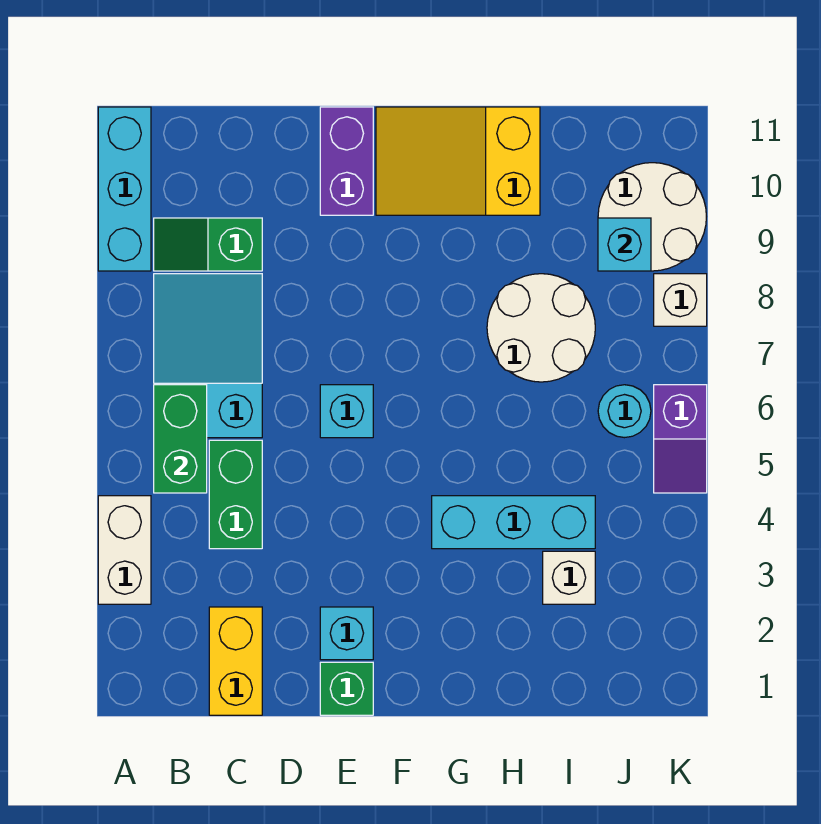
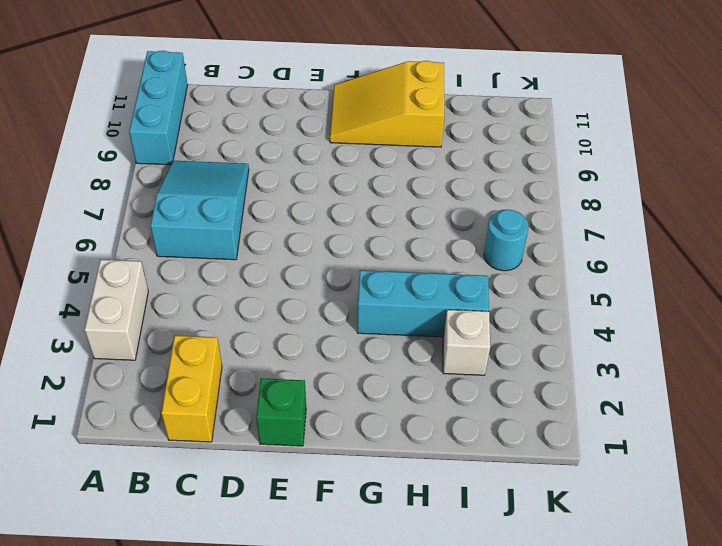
none -> green slope B9:C9 level 1 top C
none -> green brick C4:C5 level 1
none -> cyan brick E2 level 1

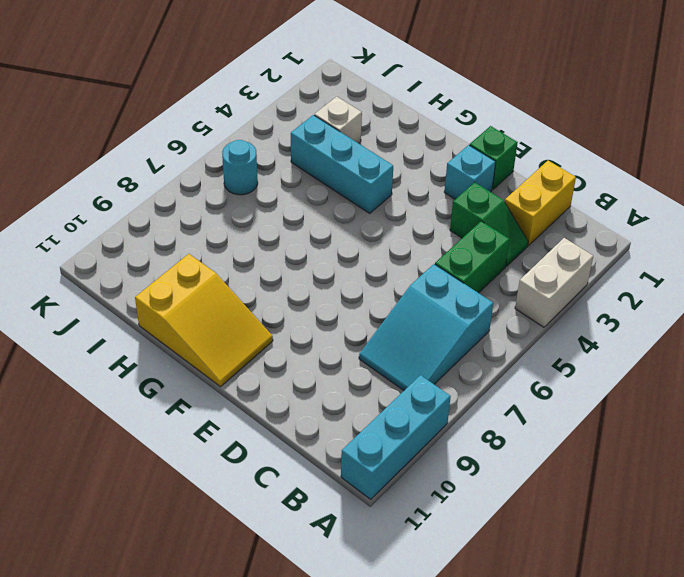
green slope C3:D3 level 1 top D -> green slope B9:C9 level 1 top C
none -> cyan brick E6 level 1
none -> purple brick E10:E11 level 1
none -> white round brick H7:I8 level 1

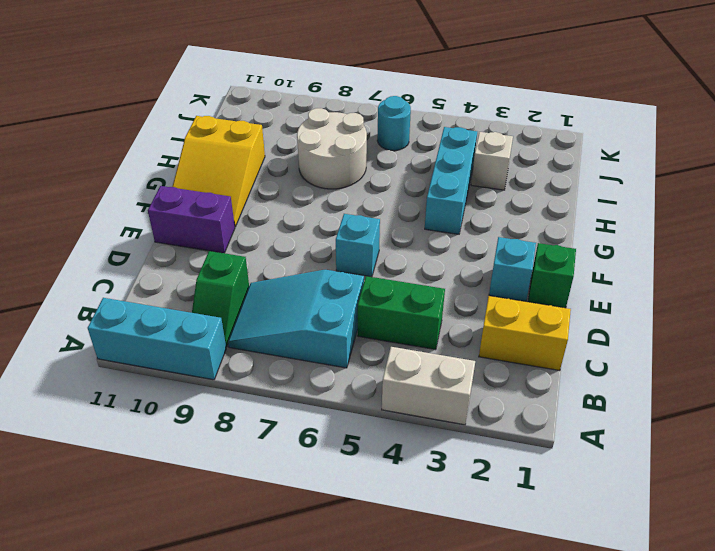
none -> white round brick J9:K10 level 1
none -> purple slope K5:K6 level 1 top 6
none -> white brick K8 level 1

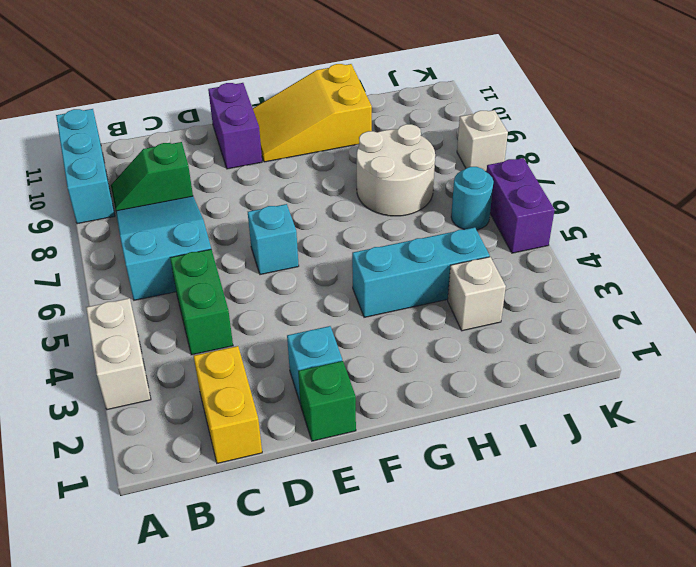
purple brick K5:K6 level 1 -> purple slope K5:K6 level 1 top 6
none -> white round brick J9:K10 level 1
none -> green brick B5:B6 level 2
none -> cyan brick J9 level 2

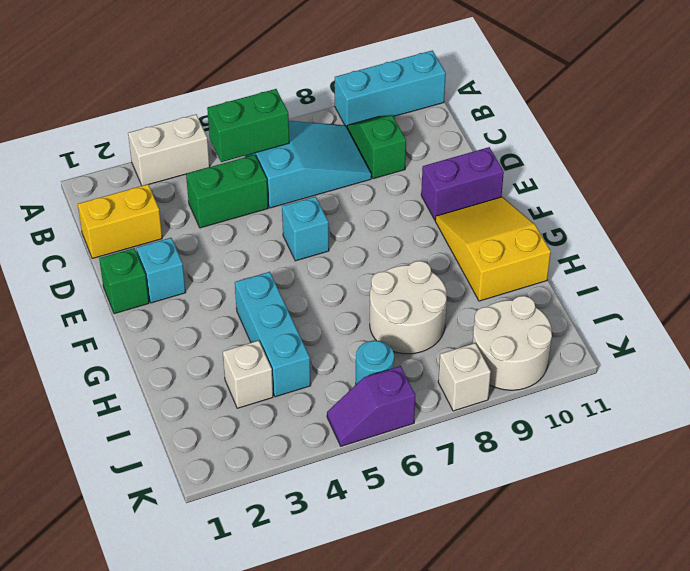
none -> cyan brick J9 level 2

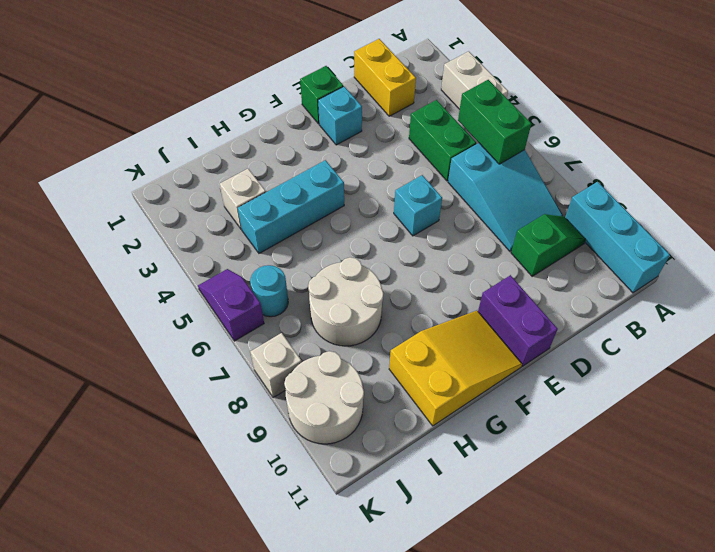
none -> cyan brick J9 level 2

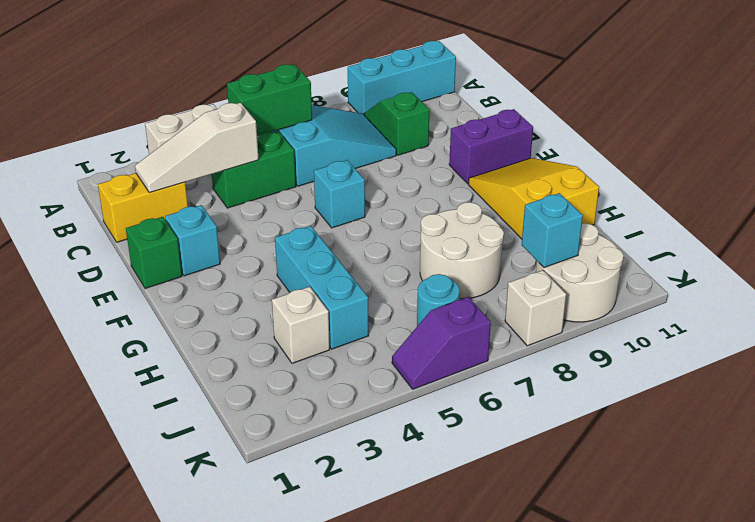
white slope C2:C4 level 2 top 4 -> none

